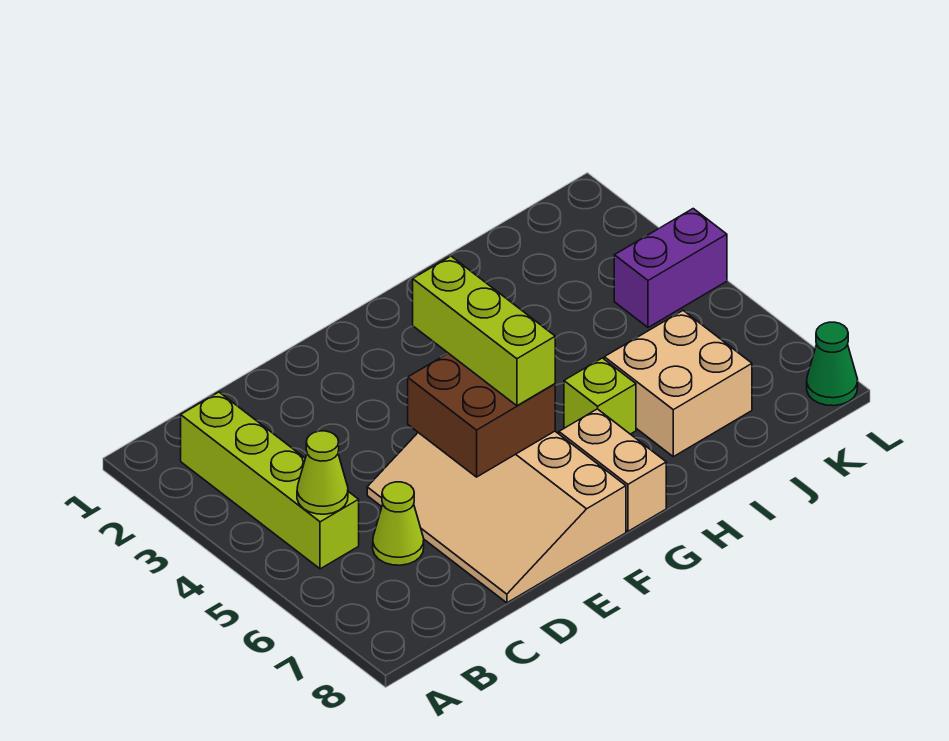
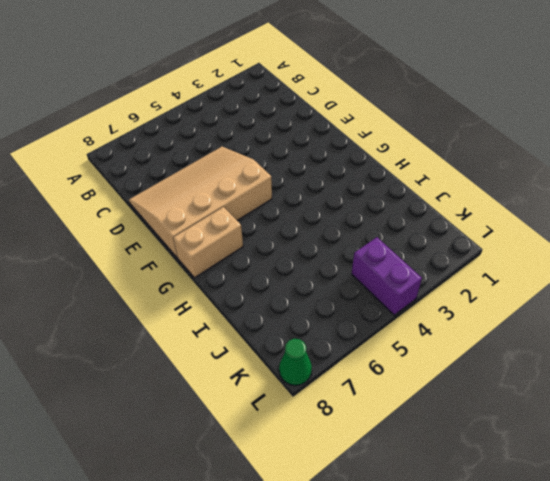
none -> lime brick B2:B5 level 1
none -> lime cone C6 level 1

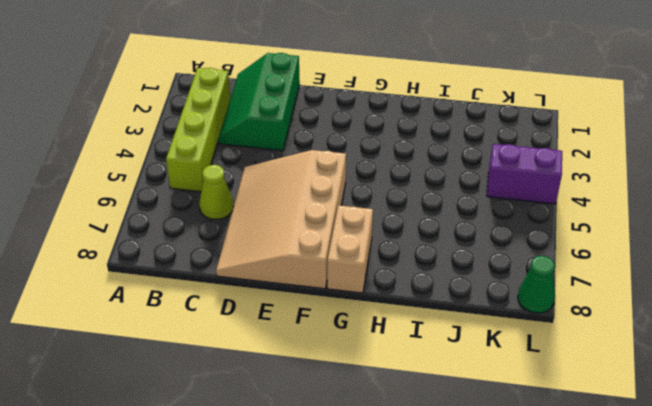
green slope C1:D3 level 1 top D -> none
none -> lime brick H6 level 1
none -> tan brick I6:J7 level 1

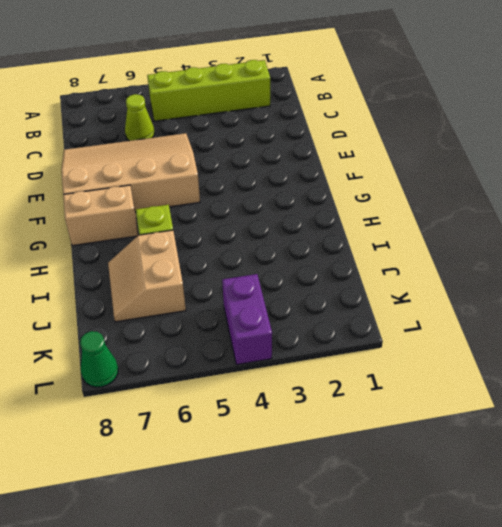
tan slope I6:J7 level 1 top 6 -> tan brick I6:J7 level 1
none -> lime cone B5 level 2
none -> brown brick E5:F6 level 2

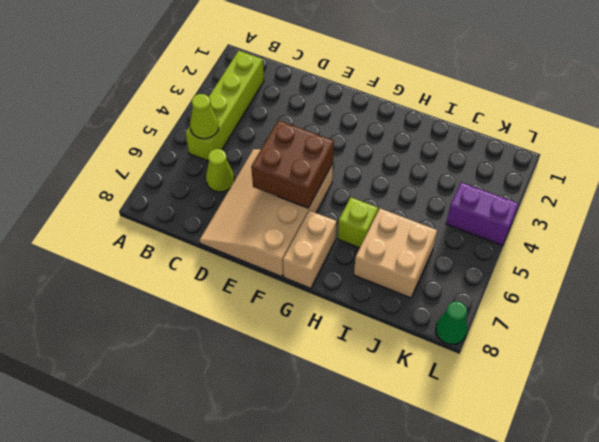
none -> lime brick F4:F6 level 3

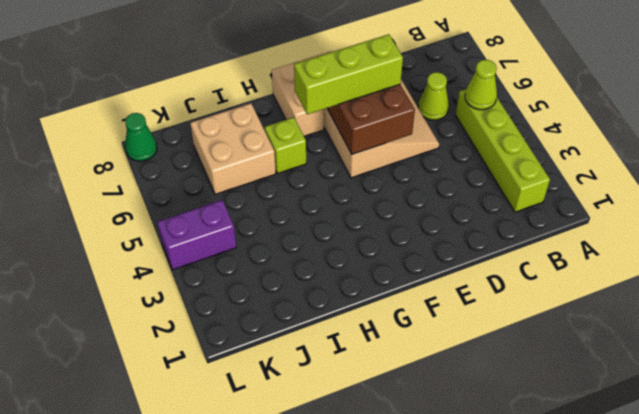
lime brick E6:G6 level 3 -> lime brick F4:F6 level 3

